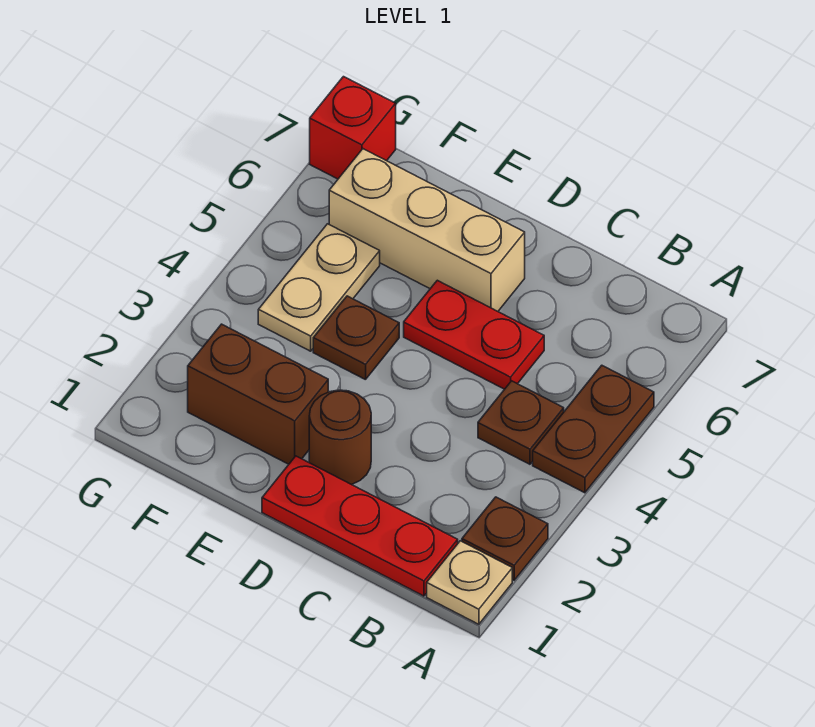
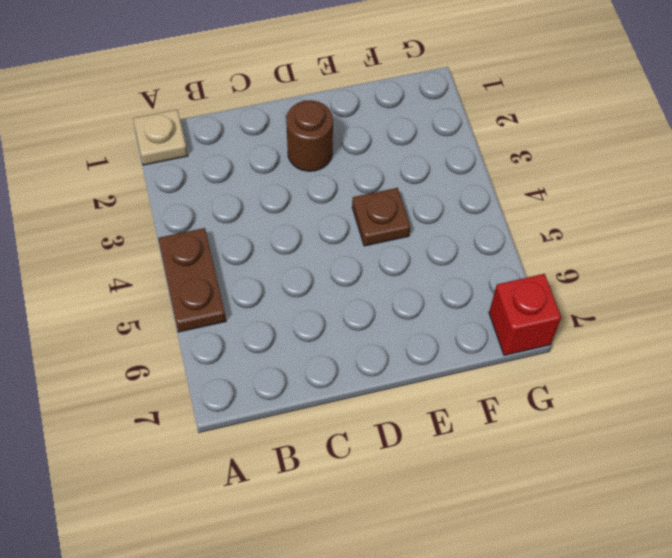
none -> brown plate A2 level 1
none -> red plate B1:D1 level 1
none -> brown plate B4 level 1

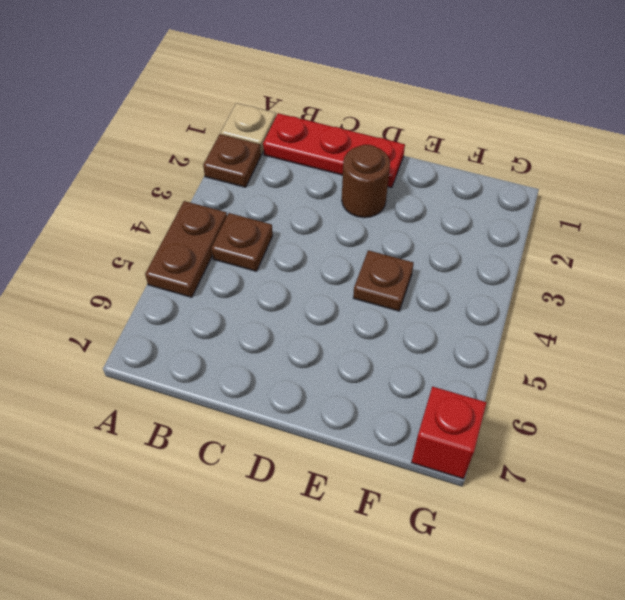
none -> red plate C5:D5 level 1
none -> tan brick D6:F6 level 1
none -> brown brick E2:F2 level 1

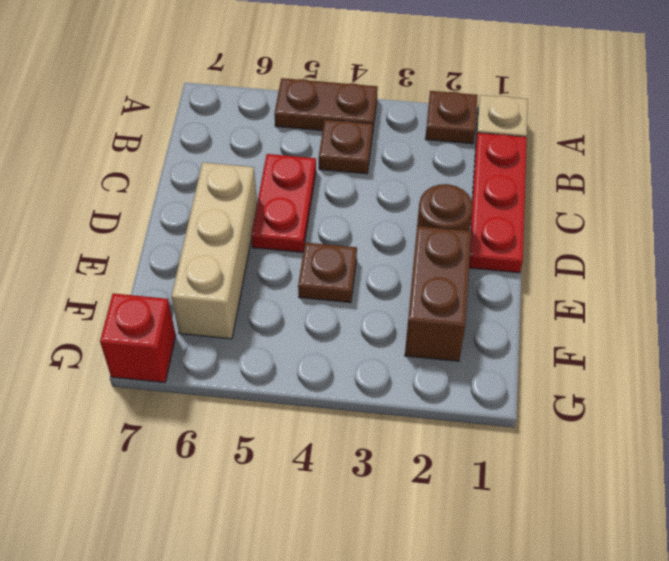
none -> tan plate F4:F5 level 1

